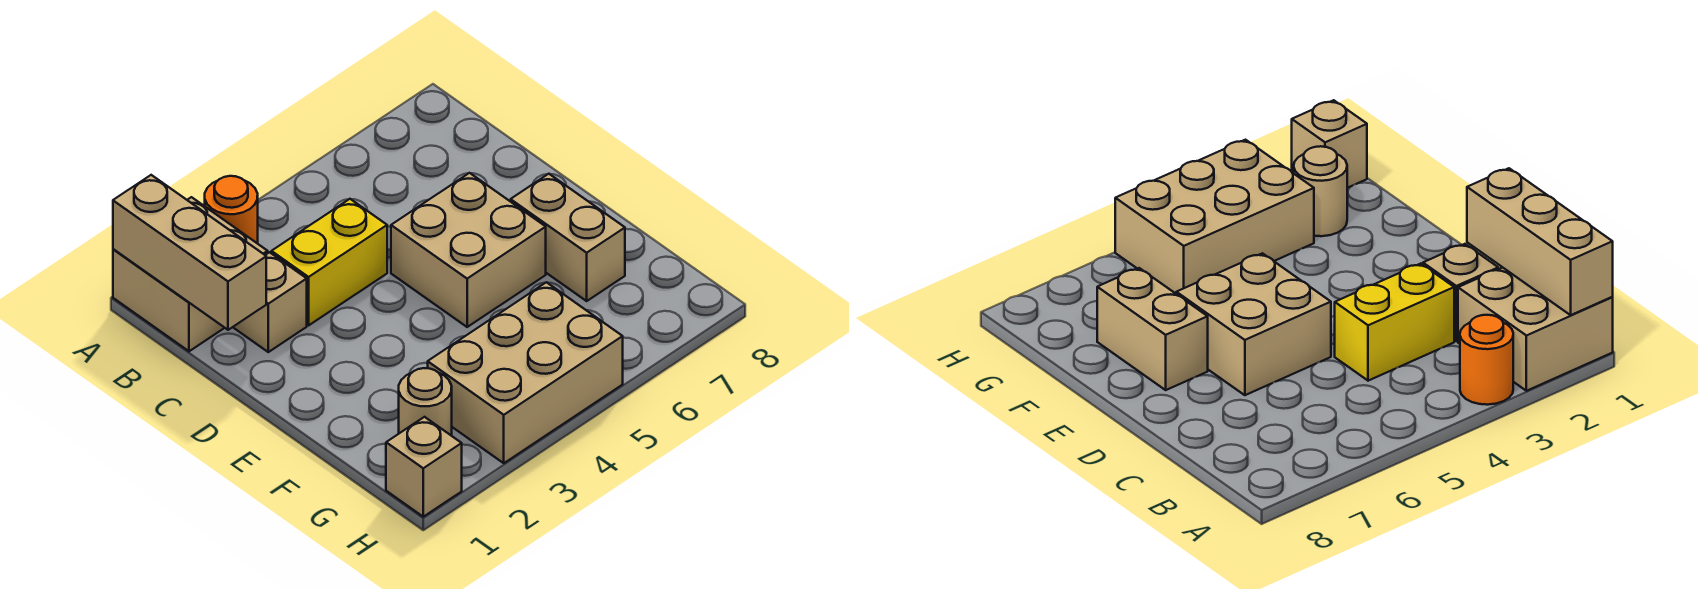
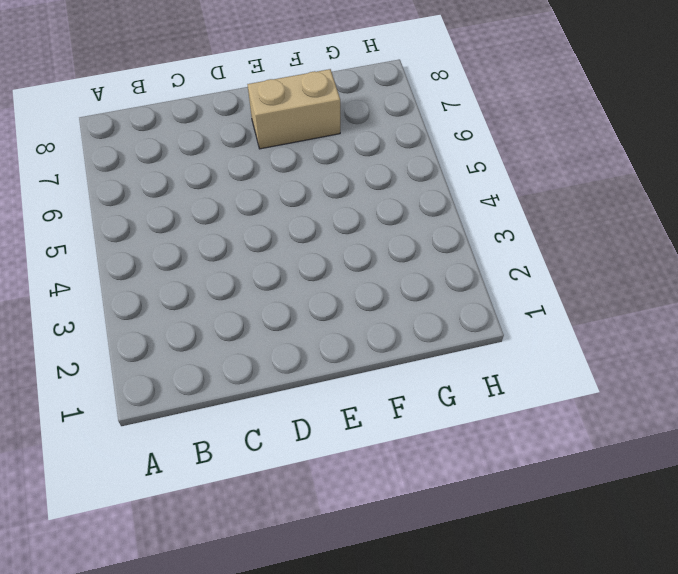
none -> tan brick A1:B2 level 1
none -> orange round brick A3 level 1

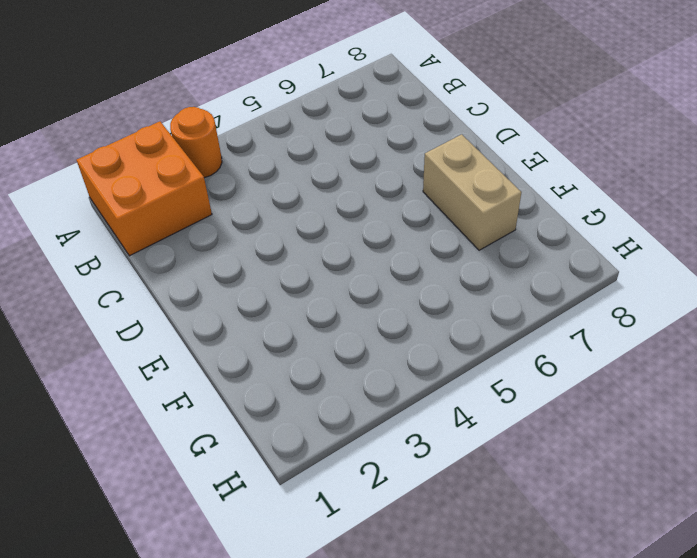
orange brick A1:B2 level 1 -> tan brick A1:B2 level 1
none -> tan brick C2 level 1
none -> yellow brick C3:C4 level 1

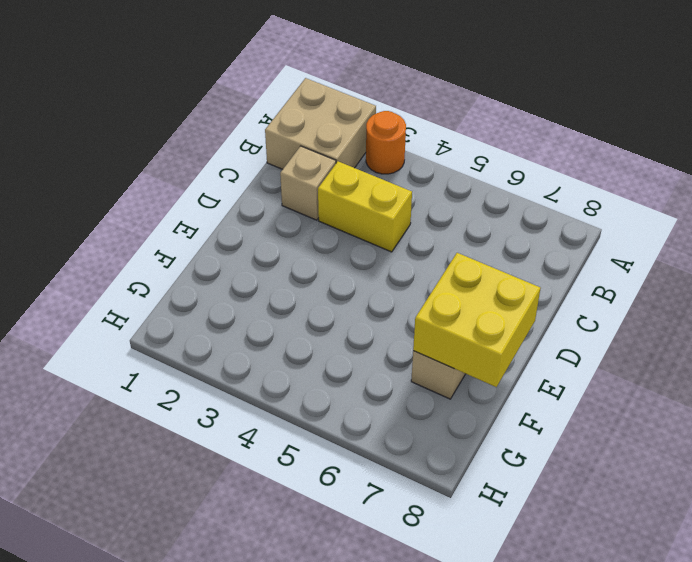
yellow brick E7:F8 level 2 -> none
none -> tan brick D5:E6 level 1
none -> tan round brick G2 level 1

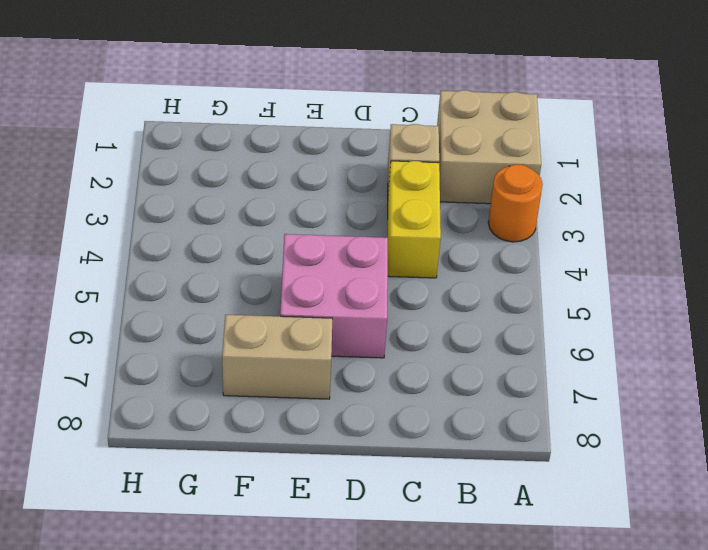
pink brick D5:E6 level 1 -> tan brick D5:E6 level 1
none -> tan round brick G2 level 1
none -> tan brick G3:H5 level 1

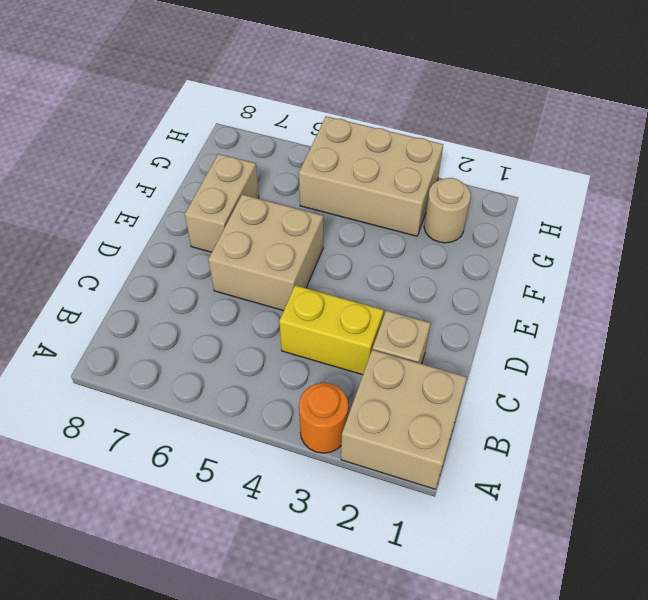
none -> tan brick H1 level 1
none -> tan brick A1:C1 level 2

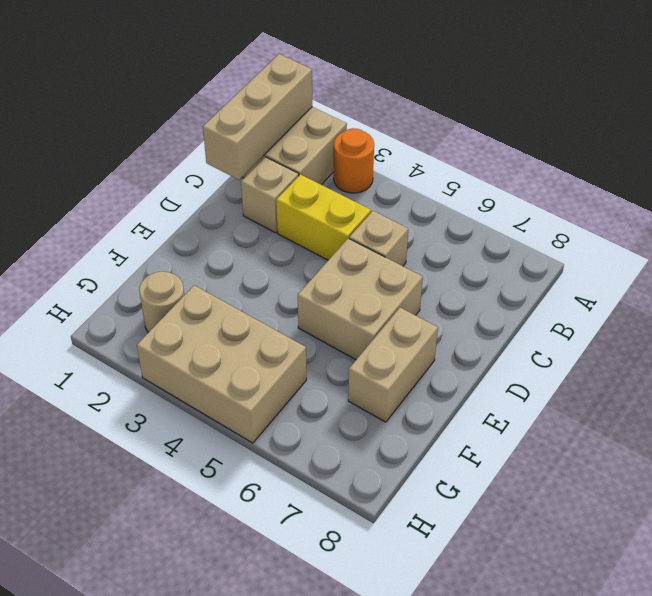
tan brick C5 level 1 -> tan brick H1 level 1

